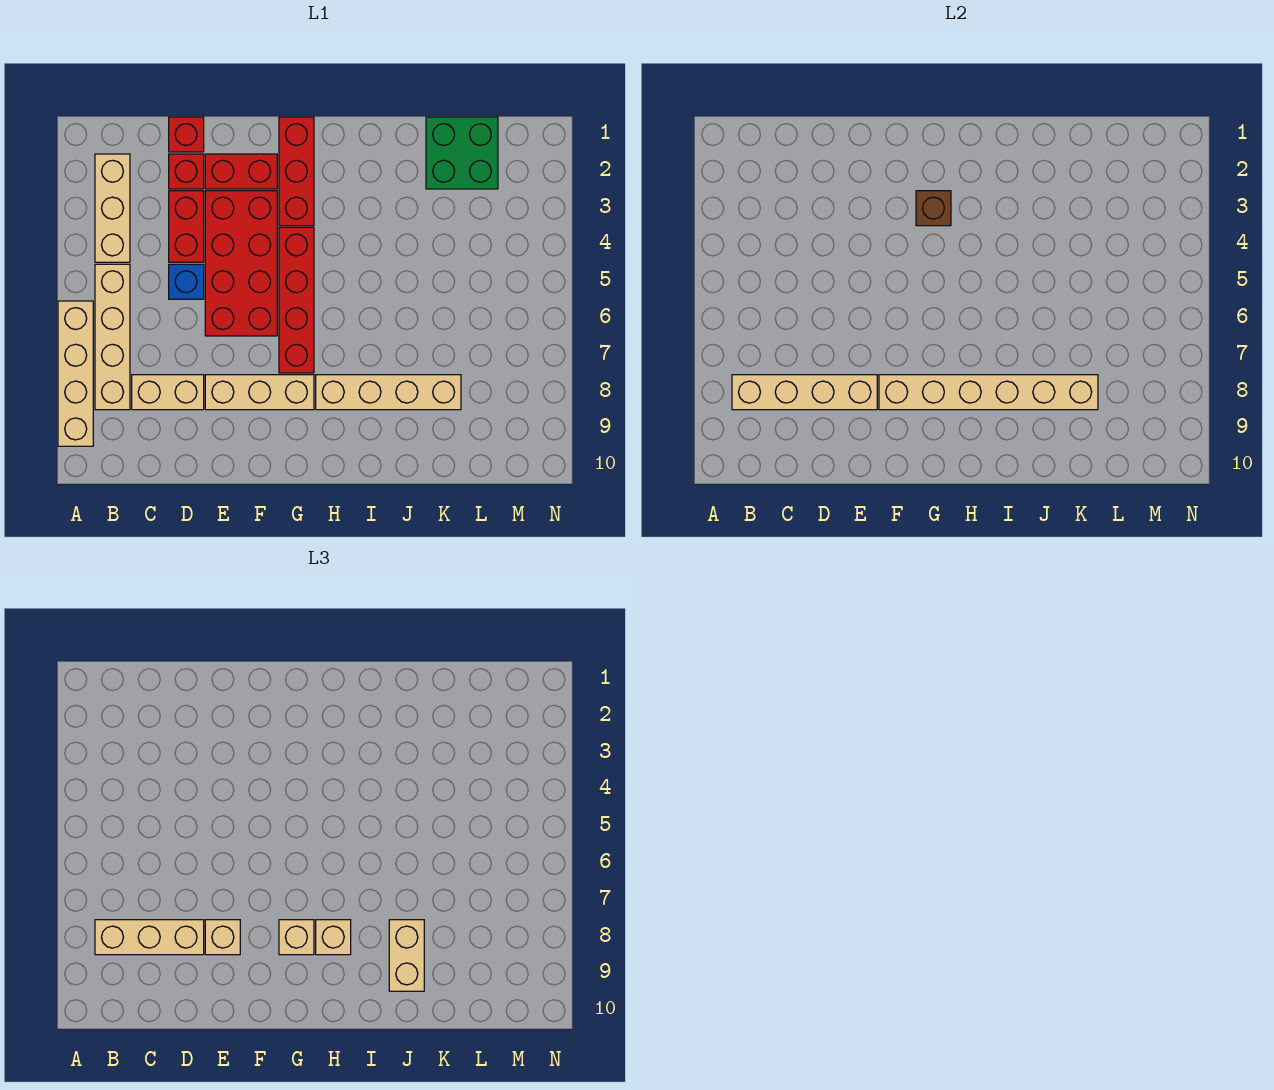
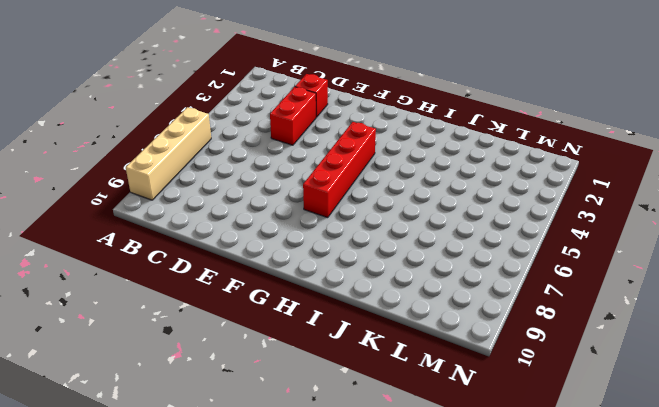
none -> tan brick B2:B4 level 1
none -> tan brick B5:B8 level 1
none -> tan brick C8:D8 level 1

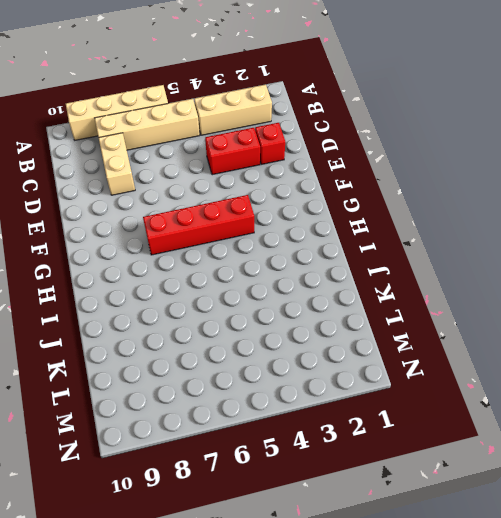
none -> red brick D1 level 1
none -> blue brick D5 level 1
none -> red brick E2:F2 level 1

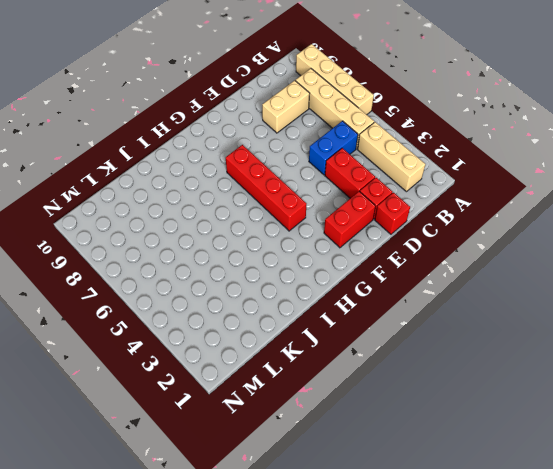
blue brick C5:D5 level 1 -> blue brick D5 level 1
none -> red brick E3:F6 level 1
none -> tan brick E8:G8 level 1
none -> red brick G1:G3 level 1

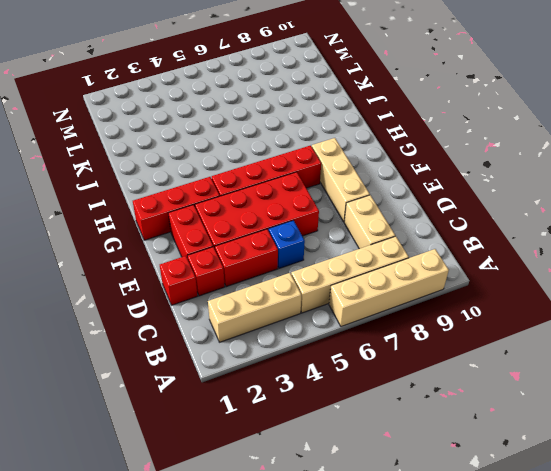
none -> tan brick H8:K8 level 1
none -> green brick K1:L2 level 1
none -> tan brick B8:E8 level 2

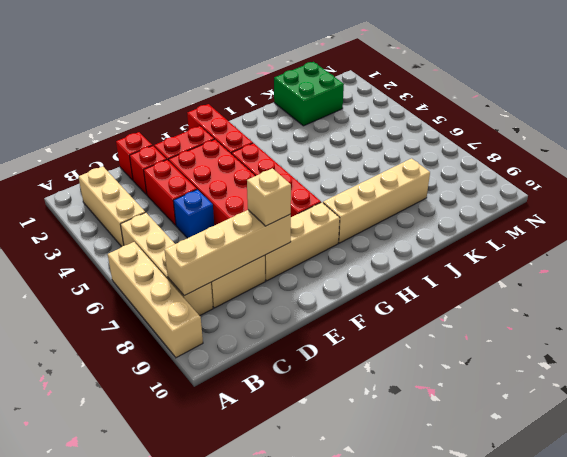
none -> tan brick F8:K8 level 2
none -> brown brick G3 level 2
none -> tan brick B8:D8 level 3

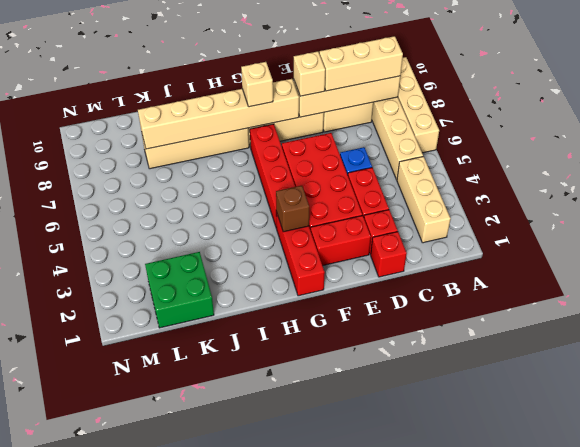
none -> tan brick H8 level 3
none -> tan brick J8:J9 level 3

